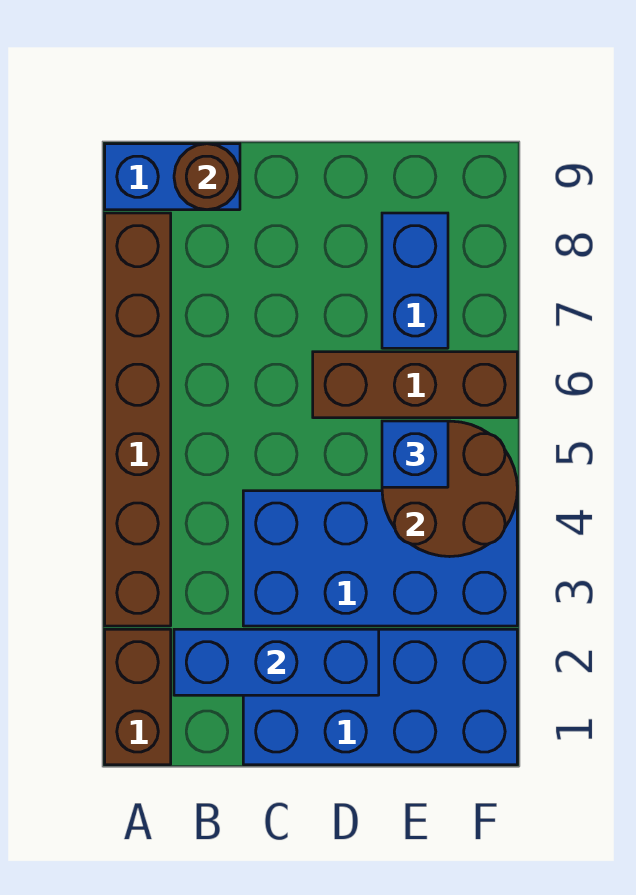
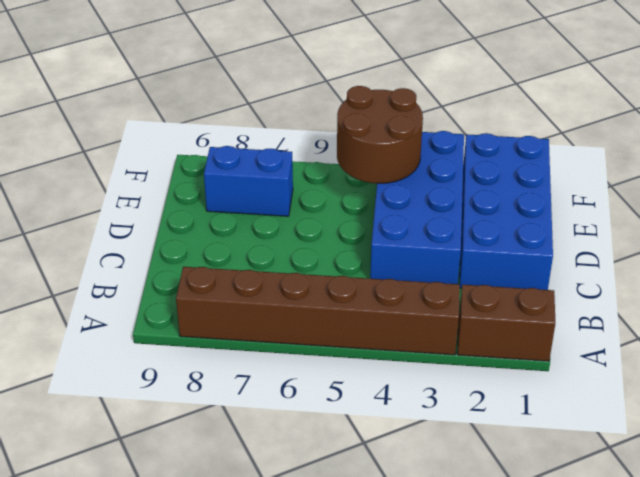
none -> blue brick A9:B9 level 1
none -> brown brick D6:F6 level 1

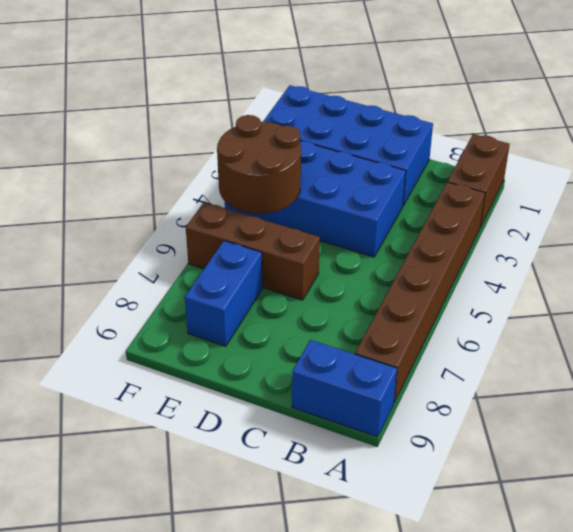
none -> blue brick B2:D2 level 2
none -> brown round brick B9 level 2

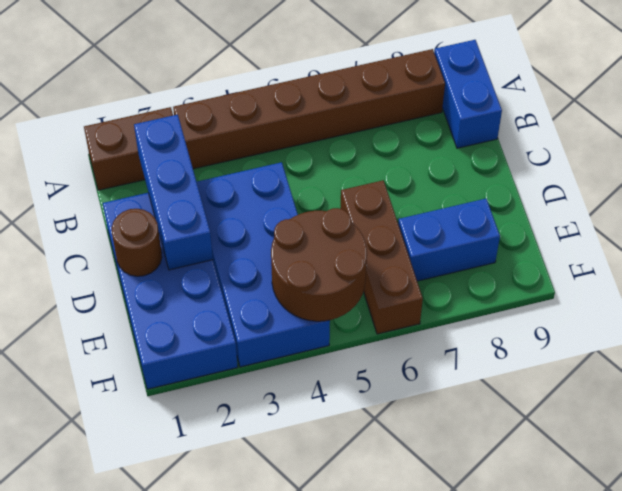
brown round brick D1 level 2 -> brown round brick B9 level 2
none -> blue brick E5 level 3

